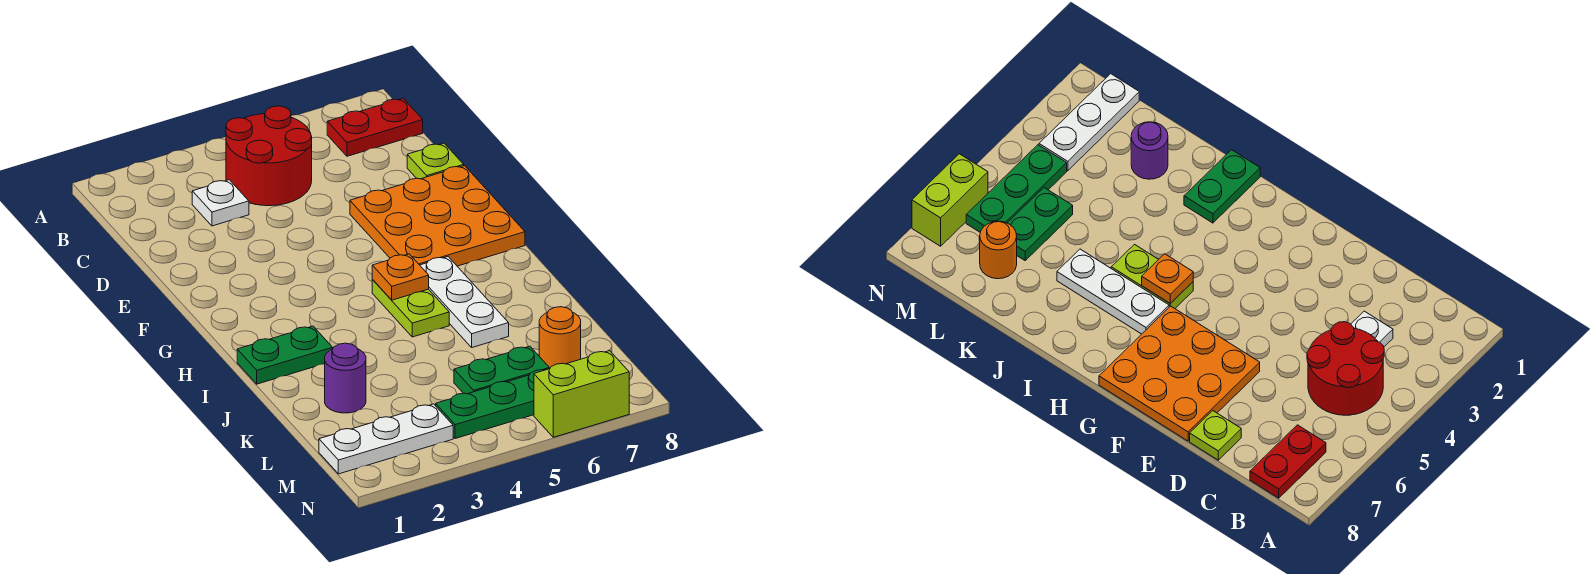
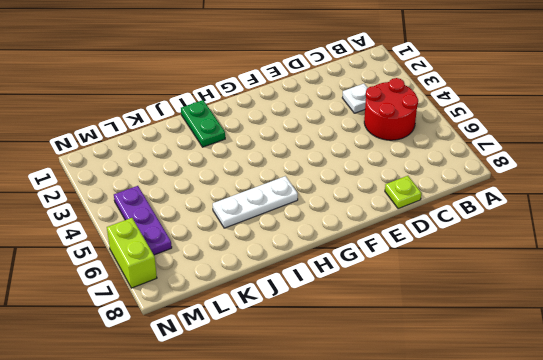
purple plate M4:M6 level 1 -> green plate M4:M6 level 1
none -> red plate B7:B8 level 1
none -> orange plate E6:G8 level 1
none -> lime plate H5:I5 level 1

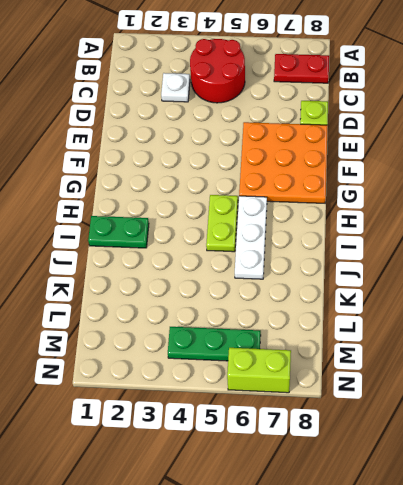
none -> purple round brick K2 level 1
none -> green plate L5:L6 level 1
none -> orange round brick L7 level 1

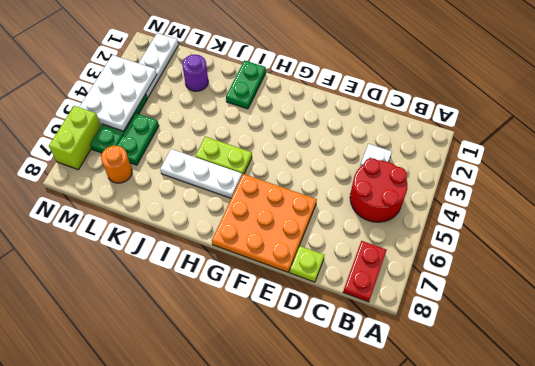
white plate M3:N5 level 2 -> none
none -> orange plate H5 level 2

